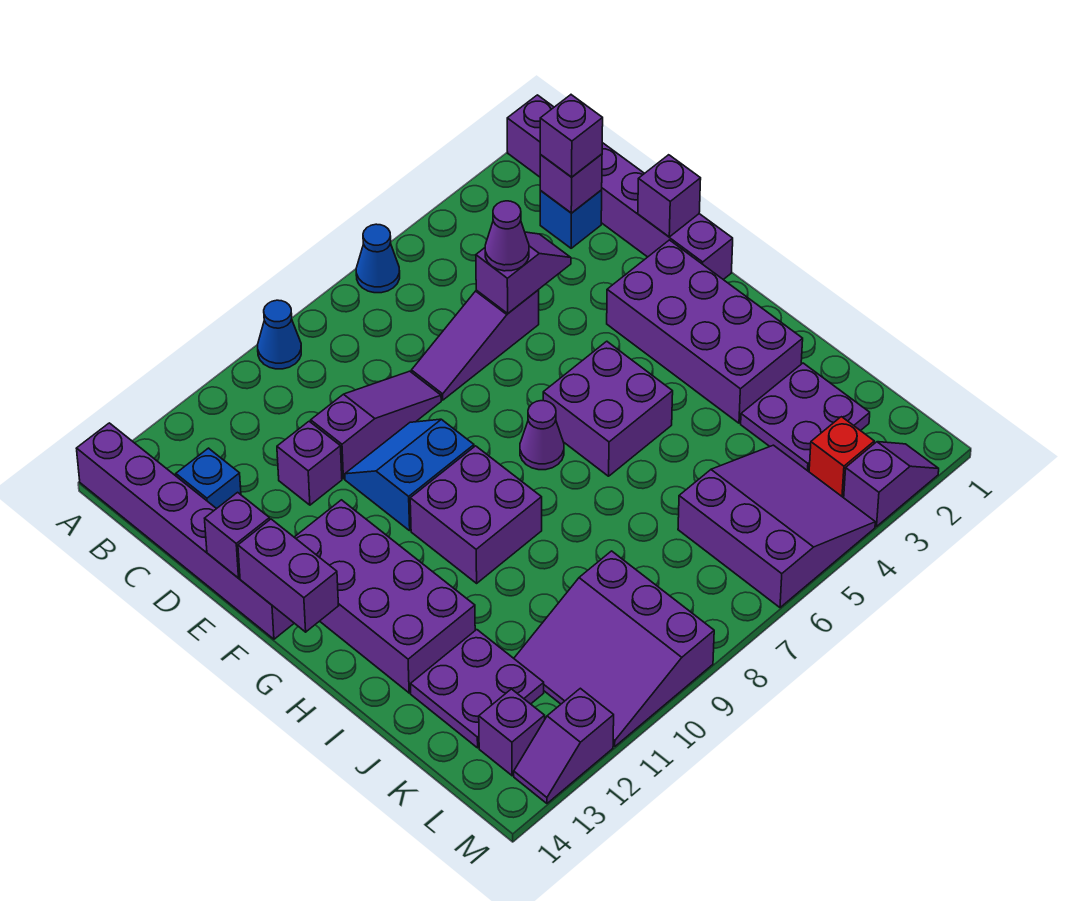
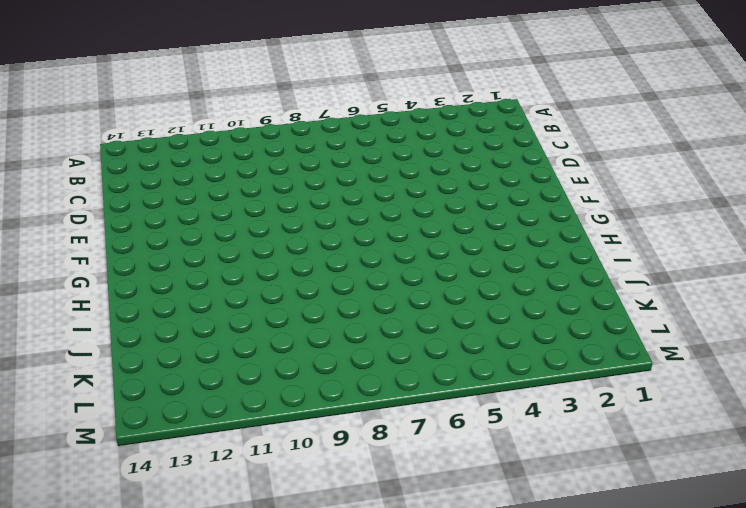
none -> purple brick A1:F1 level 1
none -> blue cone A6 level 1
none -> blue cone A9 level 1
none -> purple brick A14:F14 level 1

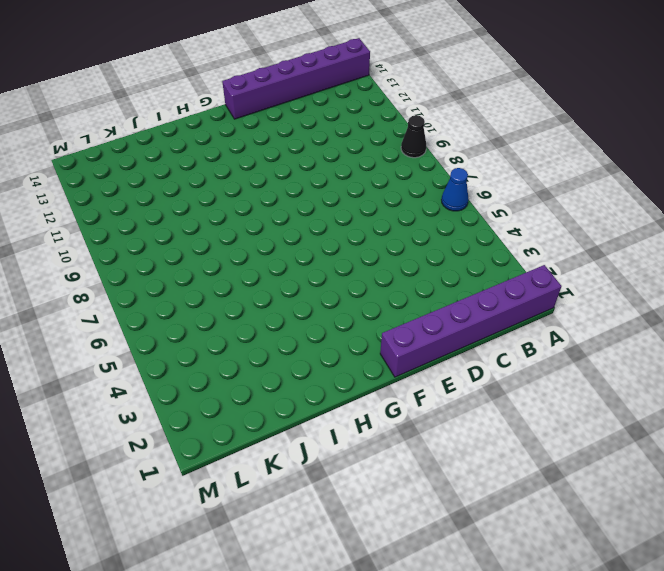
black cone A9 level 1 -> blue cone A9 level 1
none -> blue brick C2 level 1
none -> blue brick C13 level 1
none -> purple slope D5:D7 level 1 top 5
none -> purple slope D8:D10 level 1 top 10

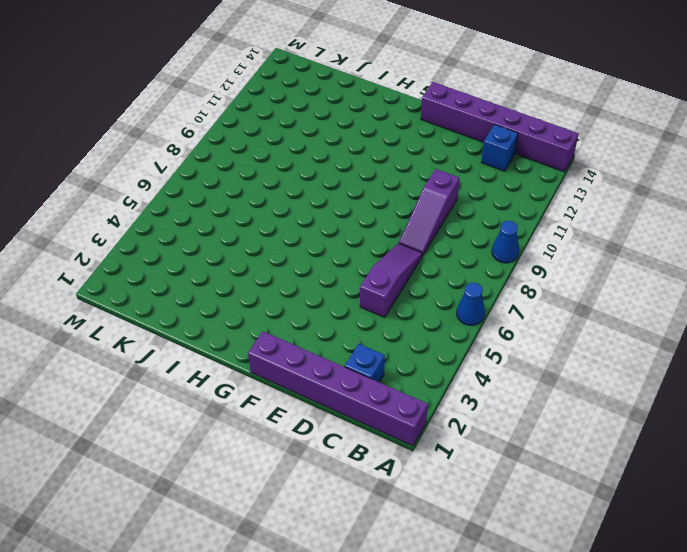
none -> purple brick D11 level 1
none -> blue slope E9:F10 level 1 top F
none -> purple brick F2:I3 level 1
none -> purple brick F12:I13 level 1

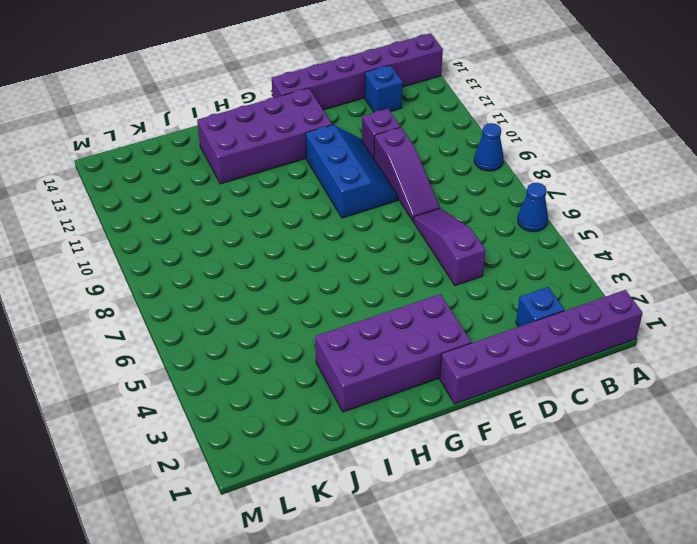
blue slope E9:F11 level 1 top F -> blue slope E9:F10 level 1 top F
none -> purple brick G5:H6 level 1
none -> purple cone G7 level 1
none -> purple brick G9:H10 level 1
none -> purple plate J2:K3 level 1

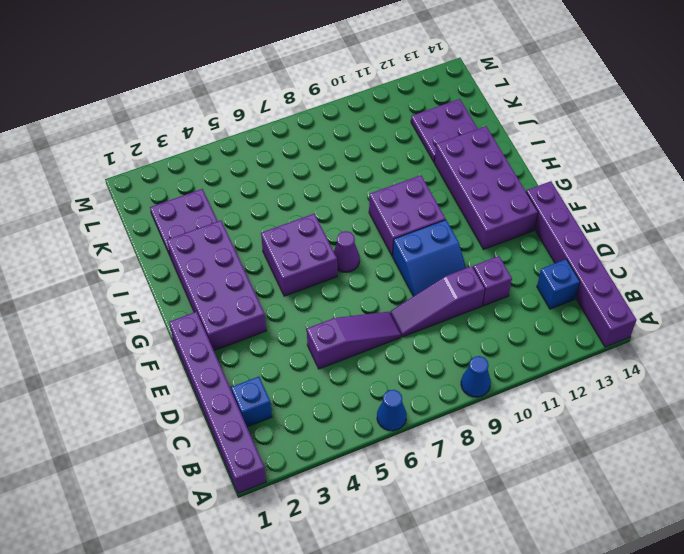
none -> purple slope K4:M6 level 1 top 6
none -> purple slope K9:M11 level 1 top 9
none -> red brick L3 level 1
none -> purple brick L13 level 1

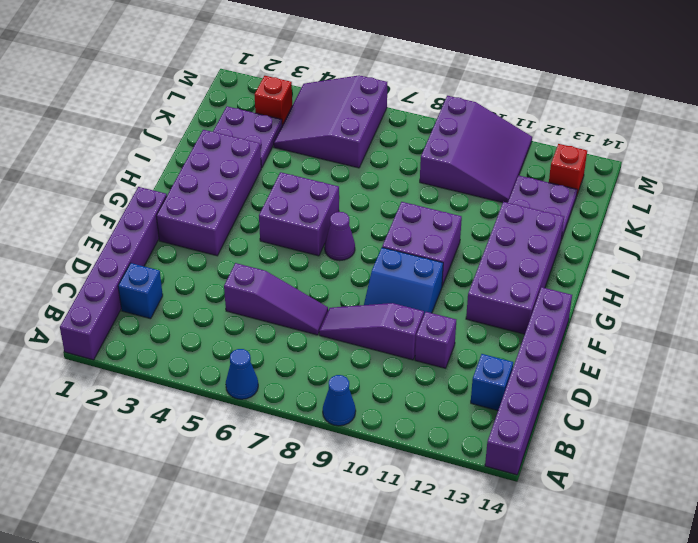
red brick L13 level 1 -> purple brick L13 level 1
none -> purple slope M2:M3 level 1 top 3
none -> purple slope M12:M13 level 1 top 12
none -> purple brick C2 level 2
none -> purple slope D4:D5 level 2 top 5

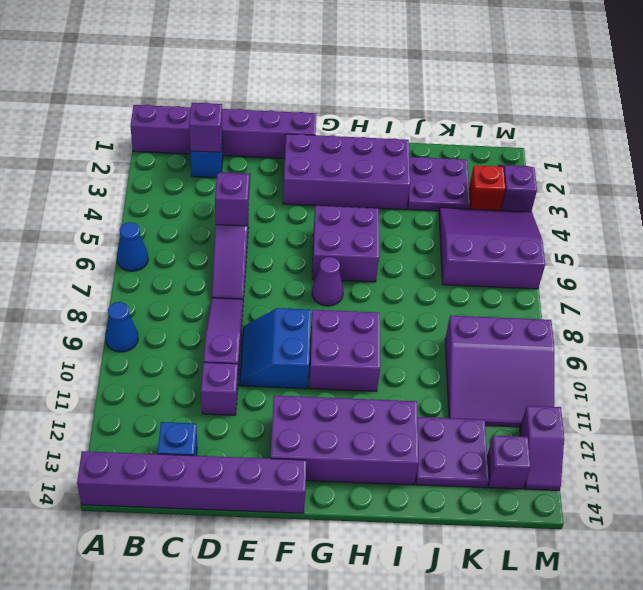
none -> purple brick E1 level 2
none -> purple brick E14 level 2
none -> purple brick F14:G14 level 2
none -> purple brick C2 level 3

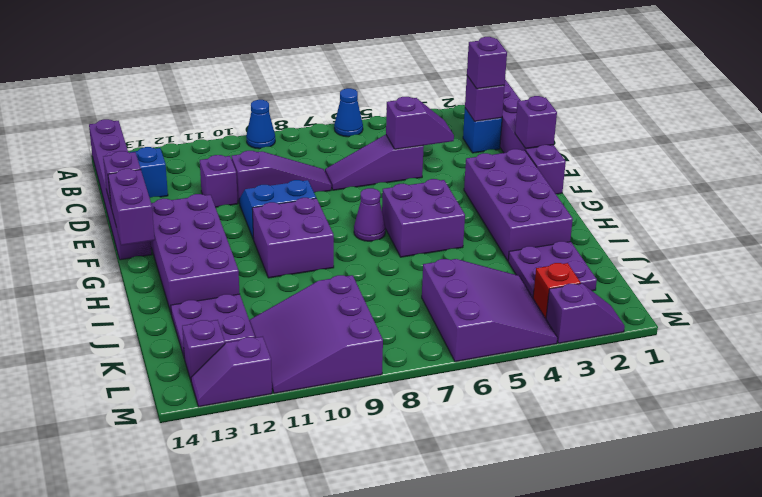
none -> purple cone D5 level 3

